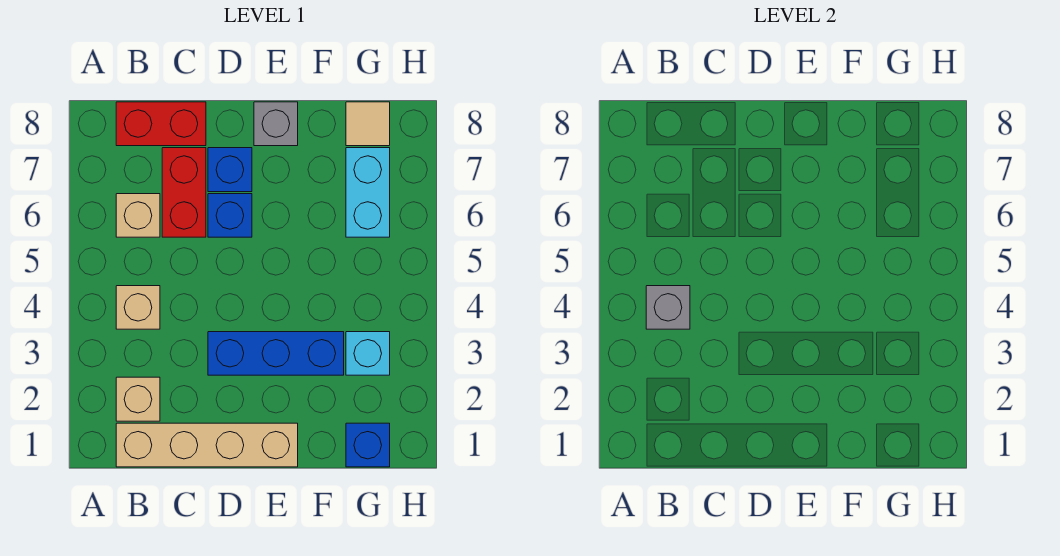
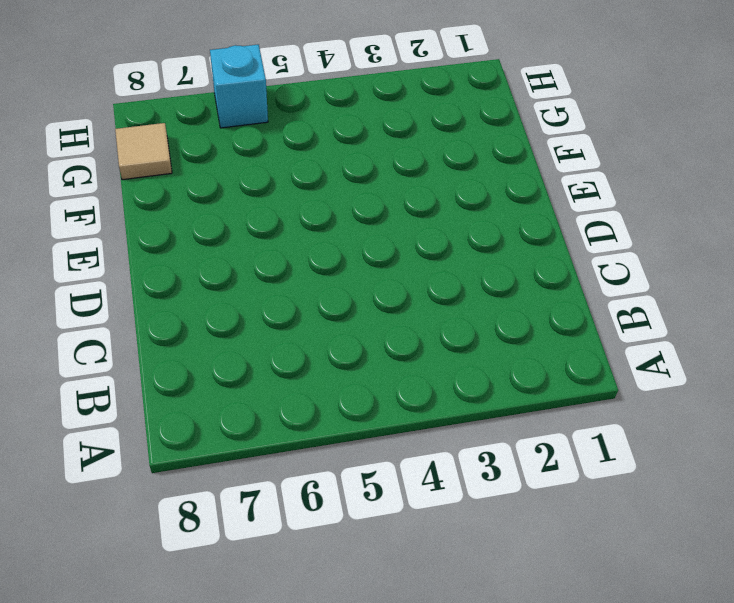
cyan brick H6 level 1 -> cyan brick G3 level 1
none -> tan brick B1:E1 level 1
none -> tan brick B2 level 1
none -> tan brick B4 level 1

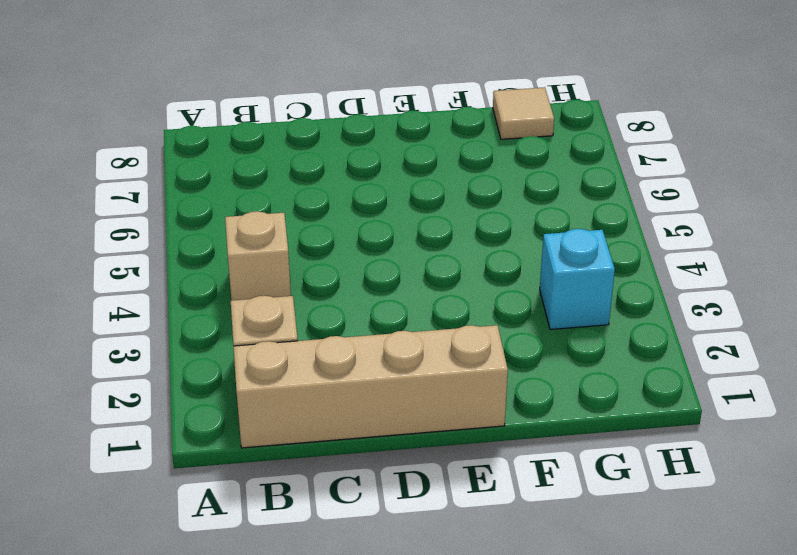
none -> tan brick B6 level 1
none -> red brick B8:C8 level 1
none -> red brick C6:C7 level 1

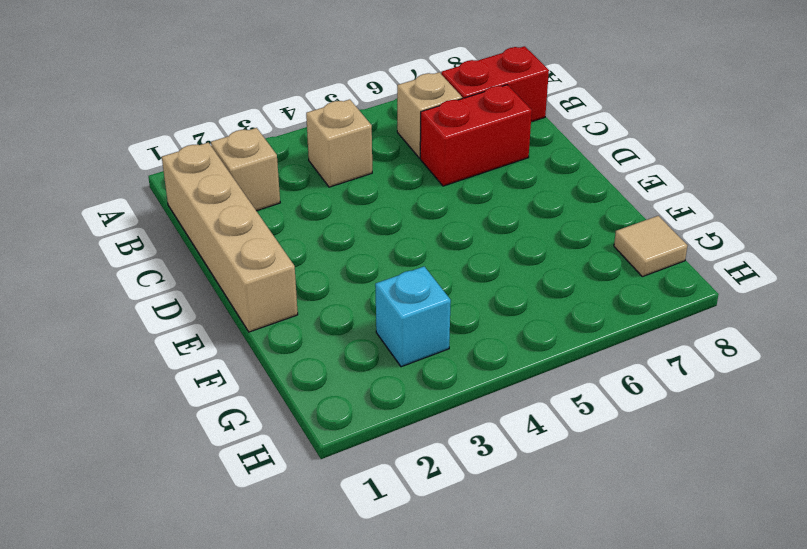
red brick B7:B8 level 1 -> red brick B8:C8 level 1
none -> blue brick D3:F3 level 1
none -> blue brick D6 level 1
none -> blue brick D7 level 1

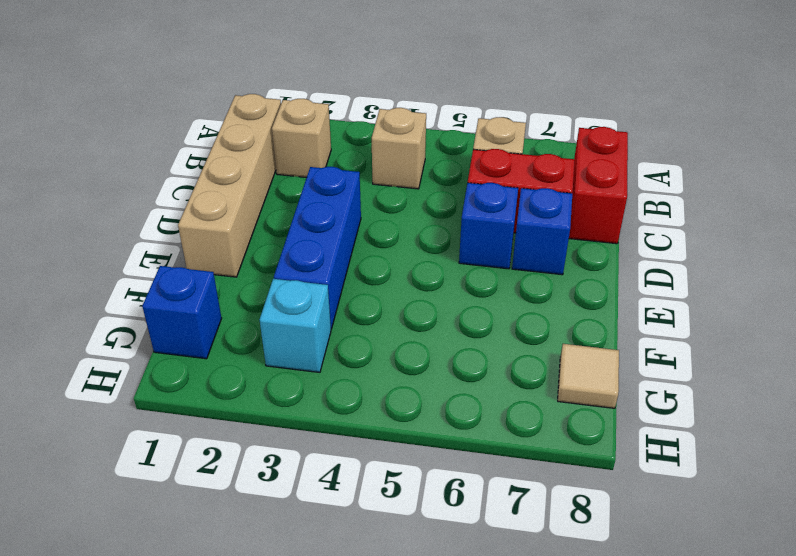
none -> grey brick E8 level 1
none -> cyan brick G6:G7 level 1
none -> grey brick B4 level 2

